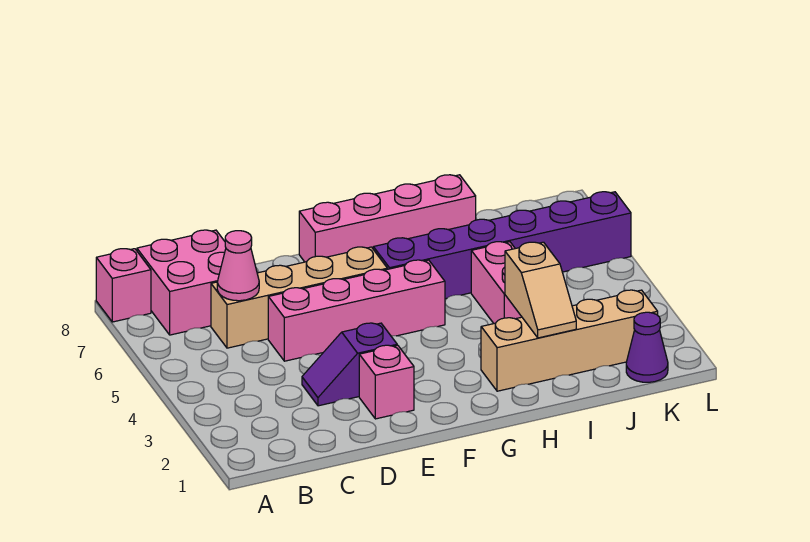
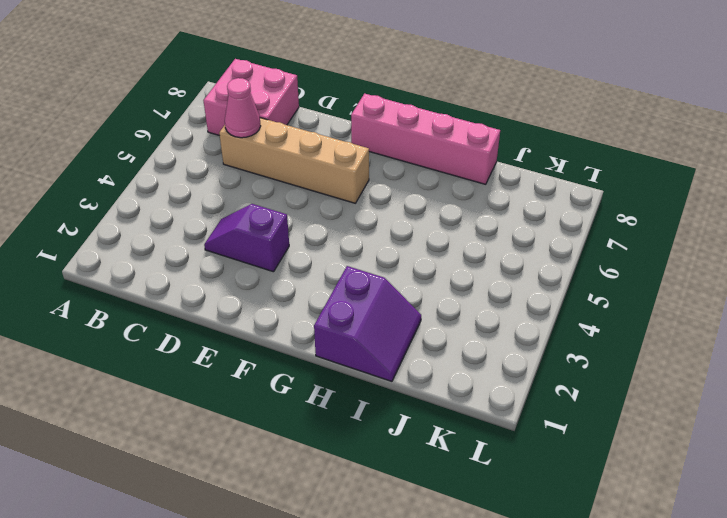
purple slope H1:I2 level 1 top H -> tan brick H2:K2 level 1
none -> pink brick A8 level 1
none -> pink brick D5:G5 level 1
none -> pink brick E2 level 1

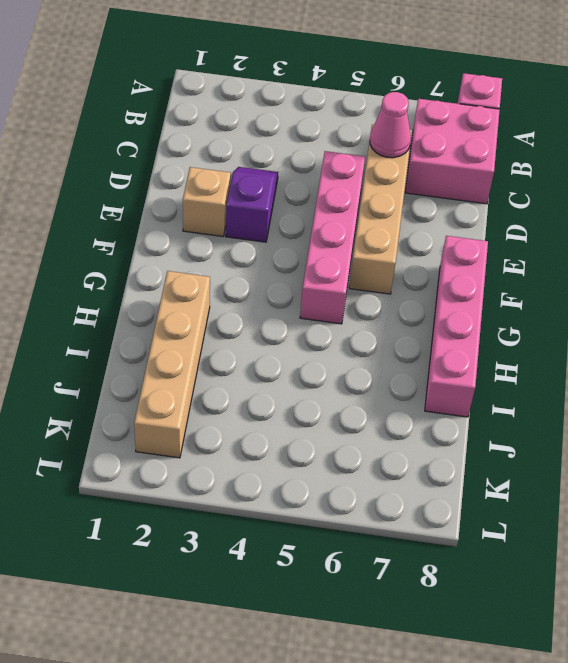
tan brick E2 level 1 -> pink brick E2 level 1
none -> purple brick G6:L6 level 1
none -> pink brick I4:I5 level 1
none -> purple cone K1 level 1

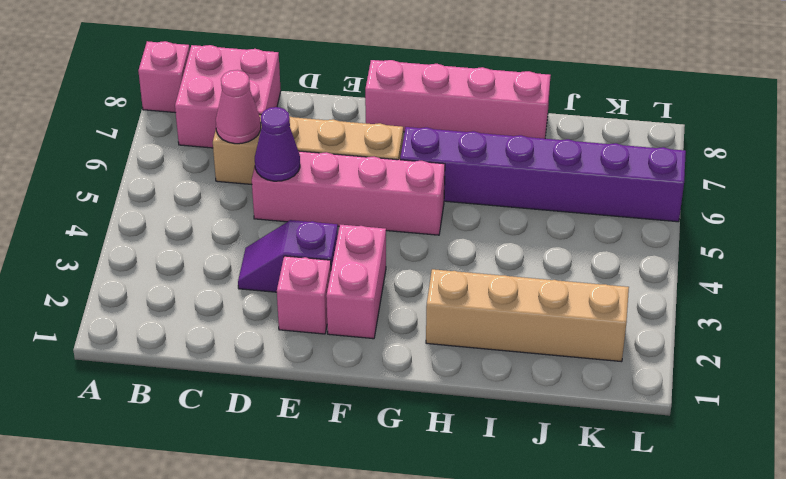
purple cone D5 level 2 -> purple cone K1 level 1
pink brick F2:F3 level 1 -> pink brick I4:I5 level 1
none -> tan slope I2:I3 level 2 top 3

